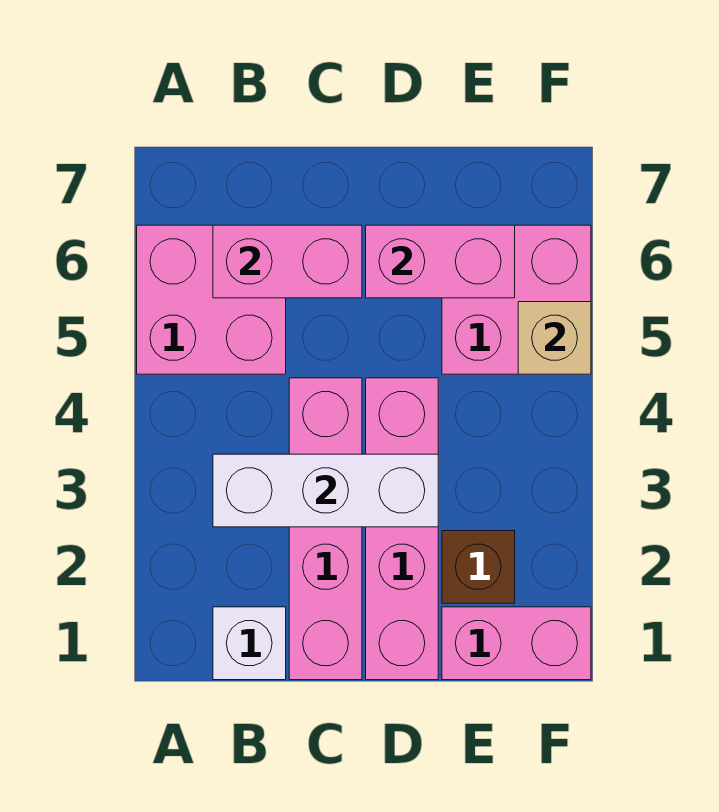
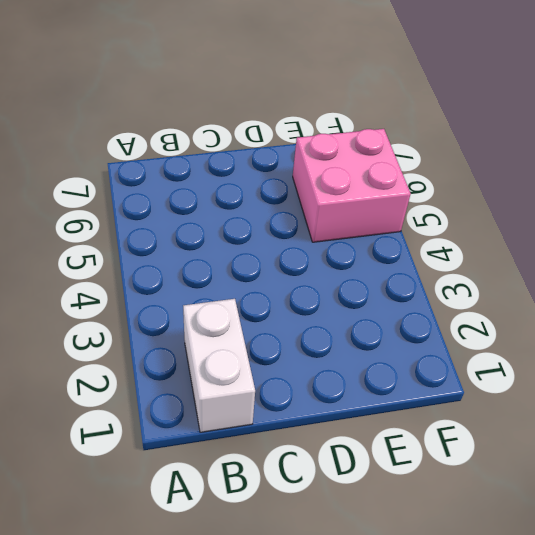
white brick B1:B2 level 1 -> white brick B1 level 1
none -> pink brick A5:B6 level 1
none -> pink brick C1:C4 level 1

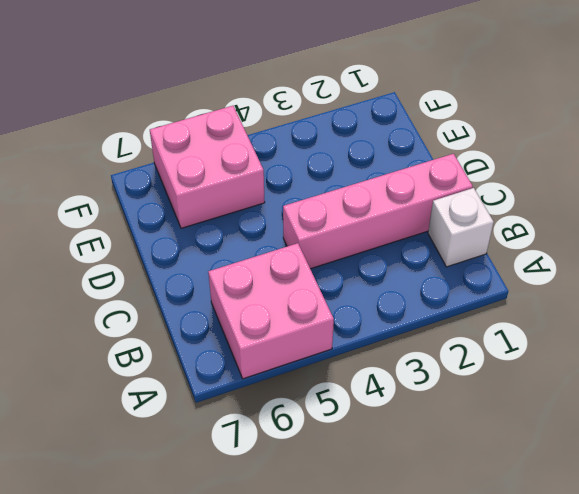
none -> pink brick D1:D4 level 1
none -> pink brick E1:F1 level 1

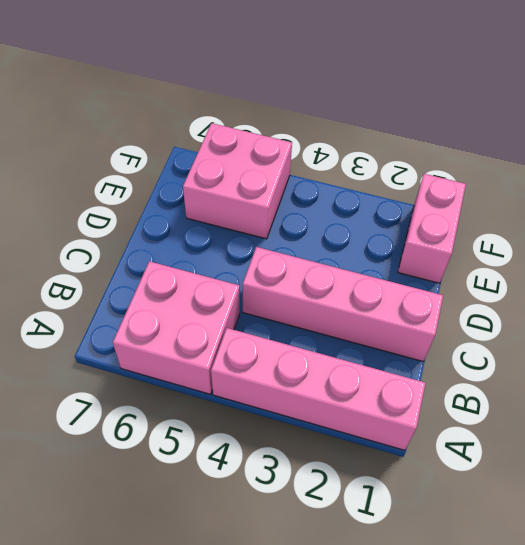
pink brick A1:A4 level 1 -> pink brick D1:D4 level 1
none -> white brick B1 level 1
none -> brown brick E2 level 1

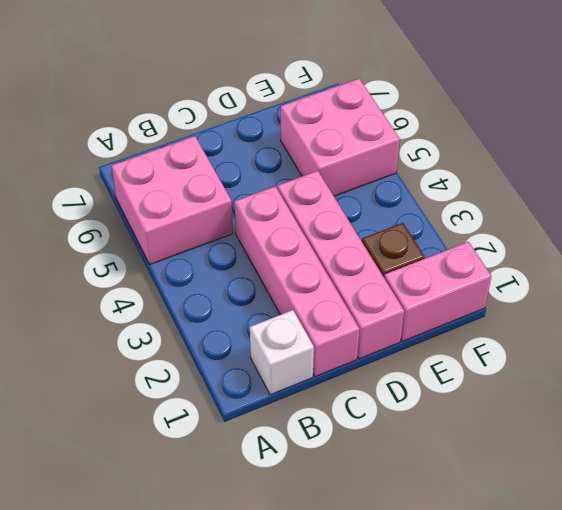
none -> white brick B3:D3 level 2
none -> pink brick B6:C6 level 2

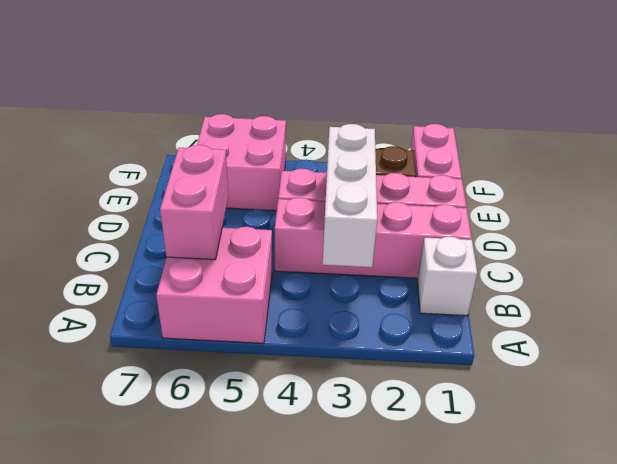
none -> pink brick D6:E6 level 2
none -> tan brick F5 level 2

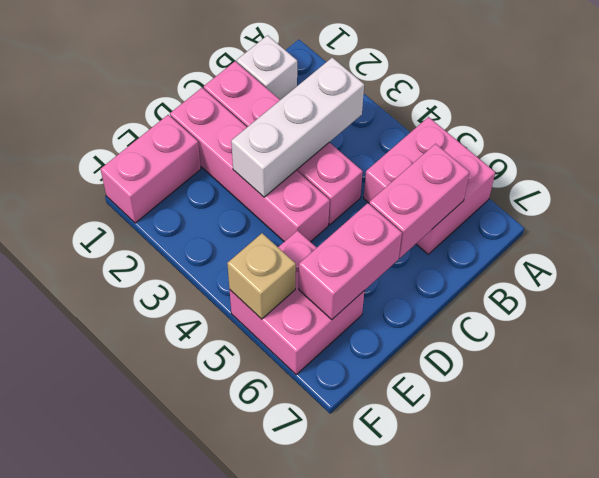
none -> brown brick E2 level 1

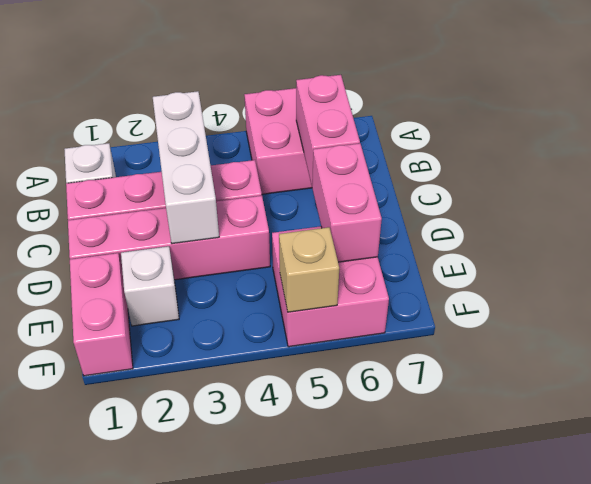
white brick E2 level 1 -> brown brick E2 level 1

